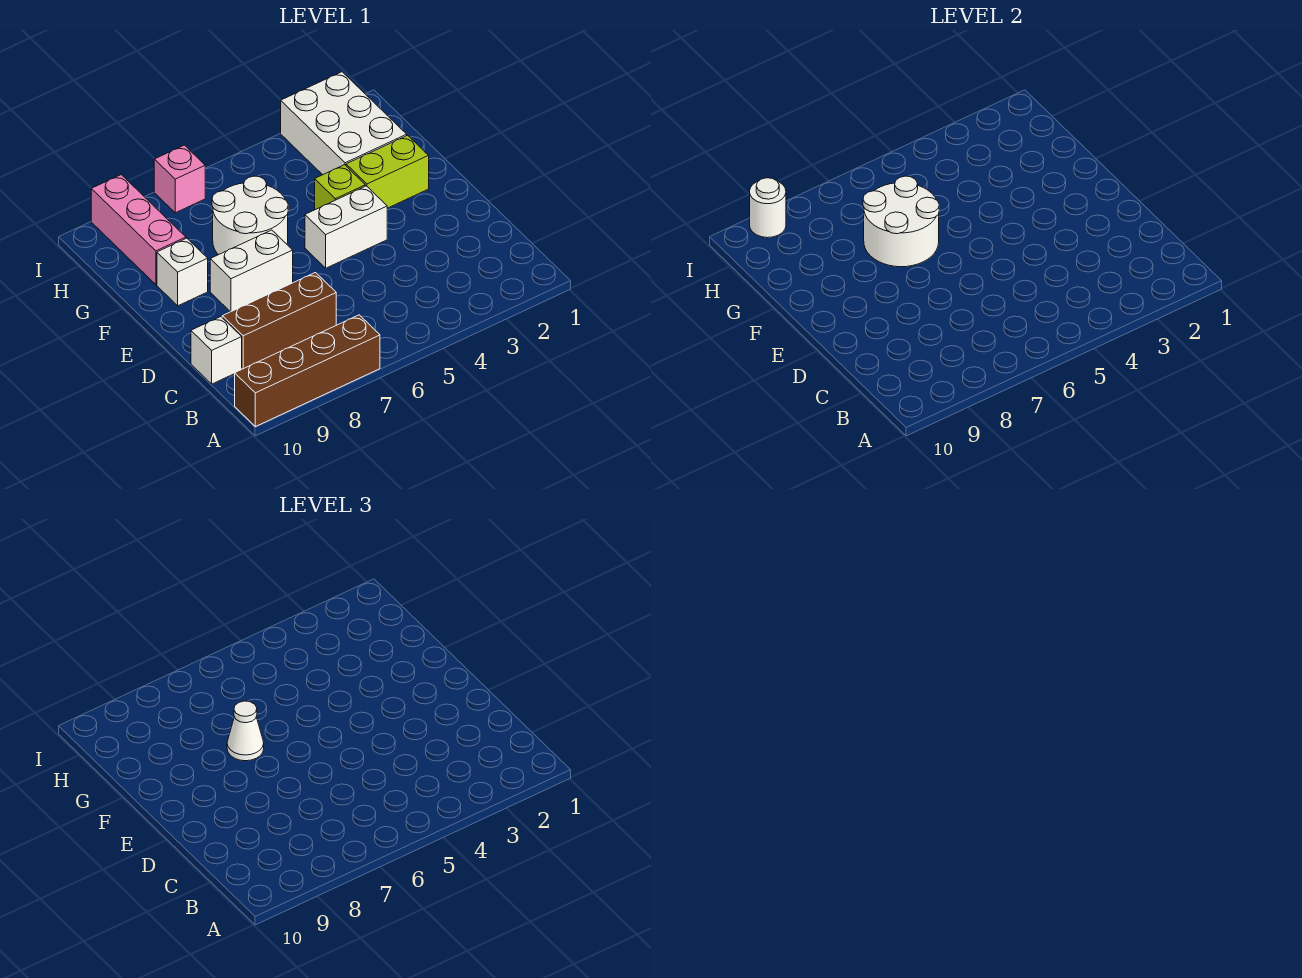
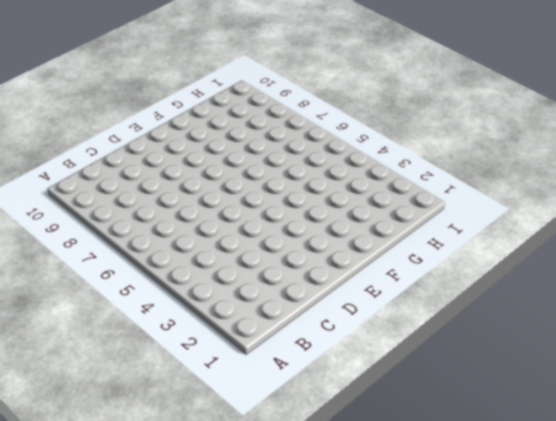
none -> brown brick A7:A10 level 1
none -> brown brick C7:C9 level 1
none -> white brick C10 level 1

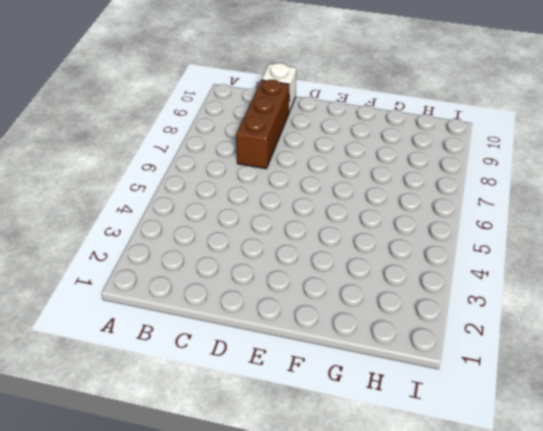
none -> brown brick A7:A10 level 1
none -> white brick E4:E5 level 1
none -> white brick E7:E8 level 1

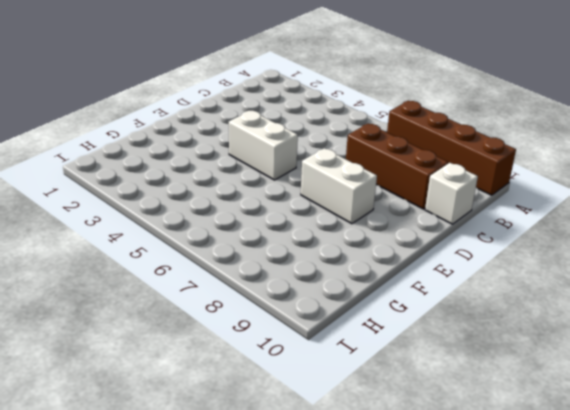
none -> lime brick F2:F3 level 1
none -> lime brick F4 level 1
none -> white round brick F6:G7 level 1

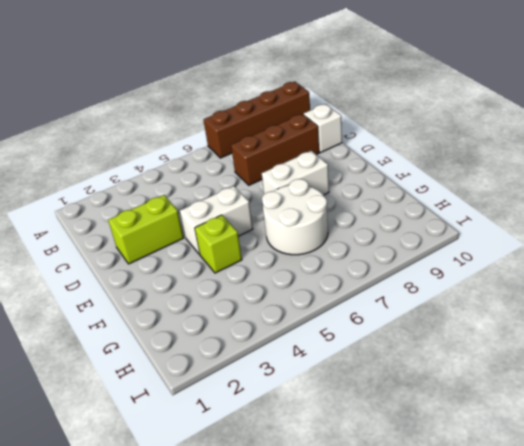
lime brick D2:D3 level 1 -> lime brick F2:F3 level 1
none -> white brick F9 level 1
none -> white brick G2:I3 level 1
none -> pink brick G9:I9 level 1

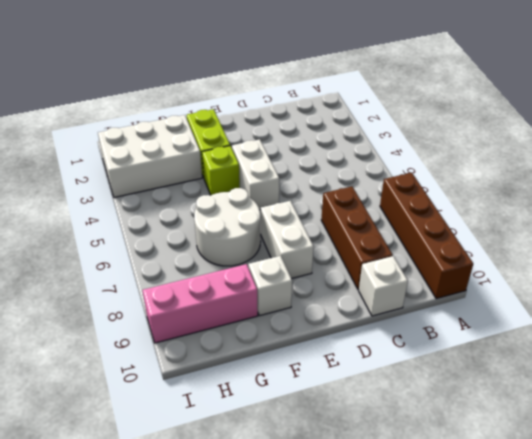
none -> pink brick I7 level 1
none -> white round brick F6:G7 level 2
none -> white round brick I9 level 2

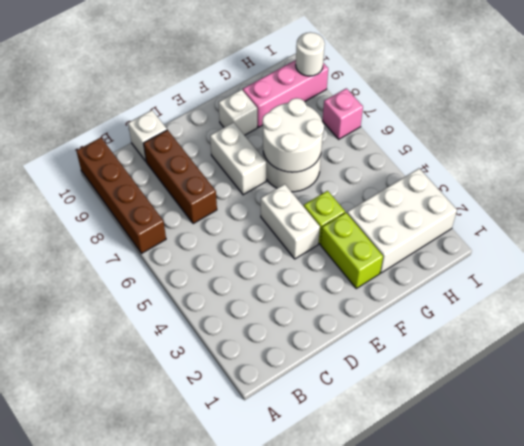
none -> white cone F7 level 3

